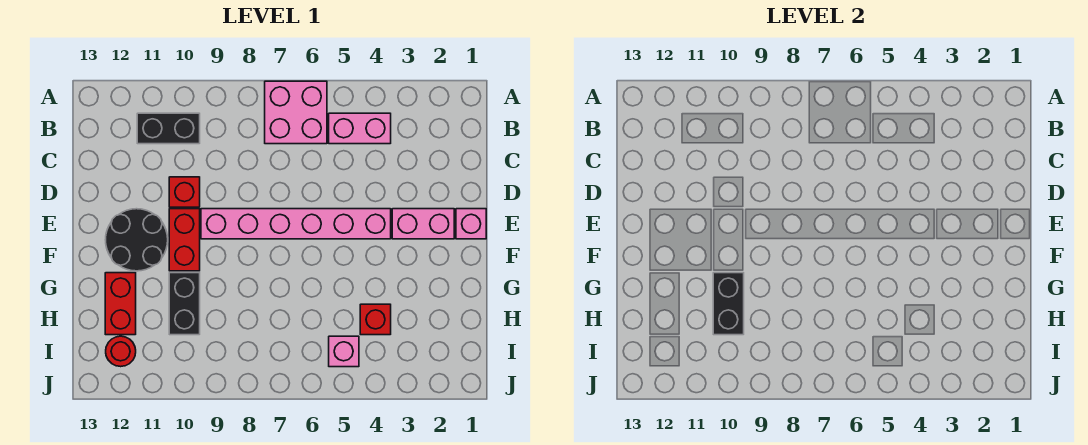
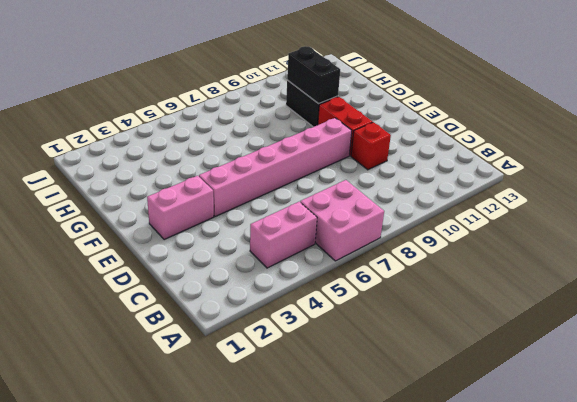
none -> black brick B10:B11 level 1
none -> pink brick E1 level 1
none -> black round brick E11:F12 level 1

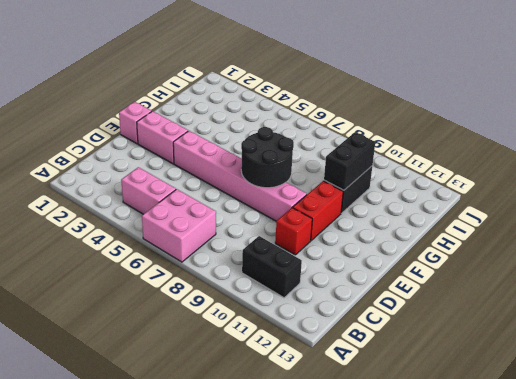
black round brick E7:F8 level 2 -> black round brick E11:F12 level 1
none -> red brick G12:H12 level 1
none -> red brick H4 level 1
none -> pink brick I5 level 1

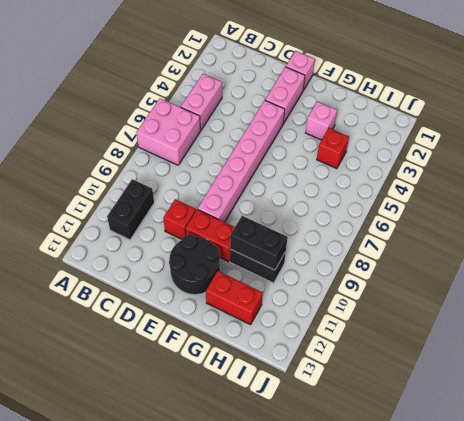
pink brick G3 level 1 -> pink brick I5 level 1
none -> red round brick I12 level 1

